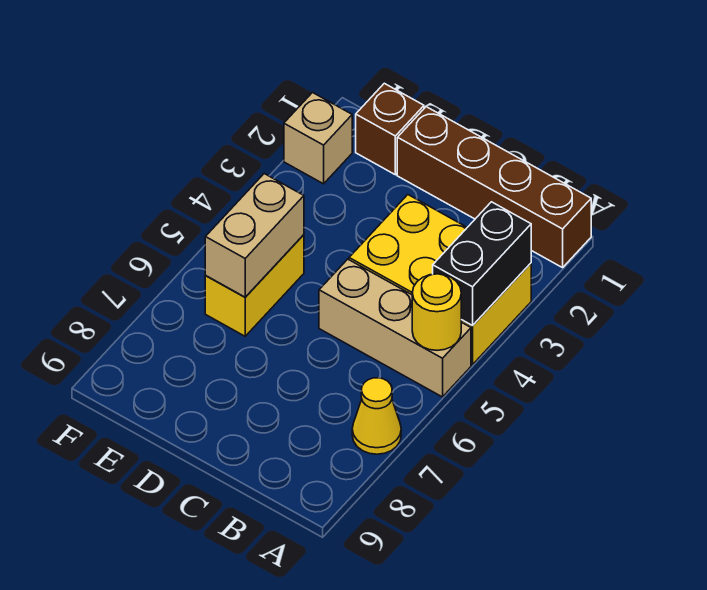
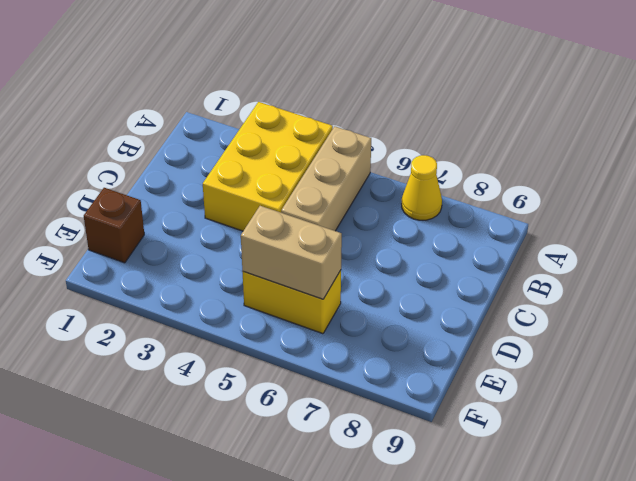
none -> brown brick A1:D1 level 1
none -> tan brick F2 level 1

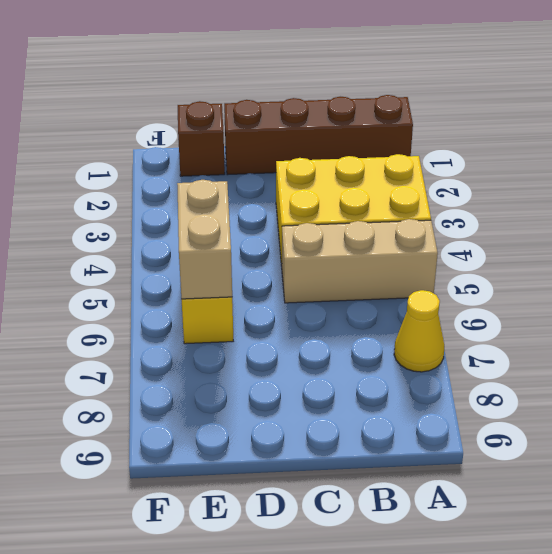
none -> tan brick F2 level 1
none -> black brick A3:A4 level 2

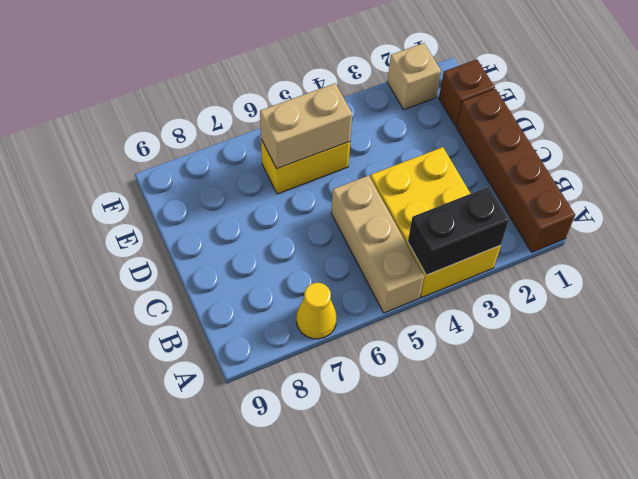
none -> yellow round brick A5 level 2

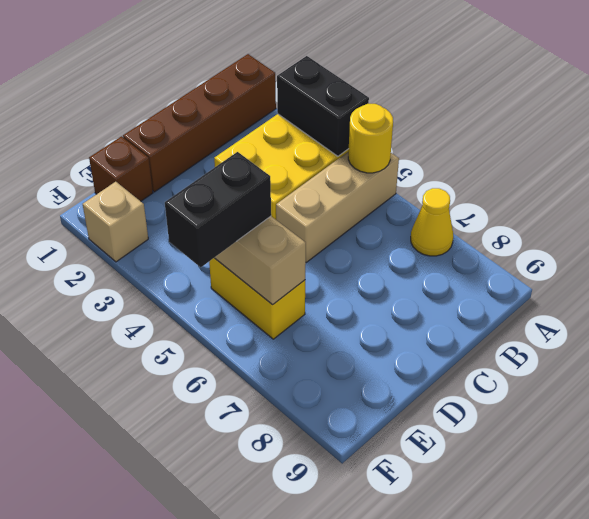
black brick E5:F5 level 3 -> none

